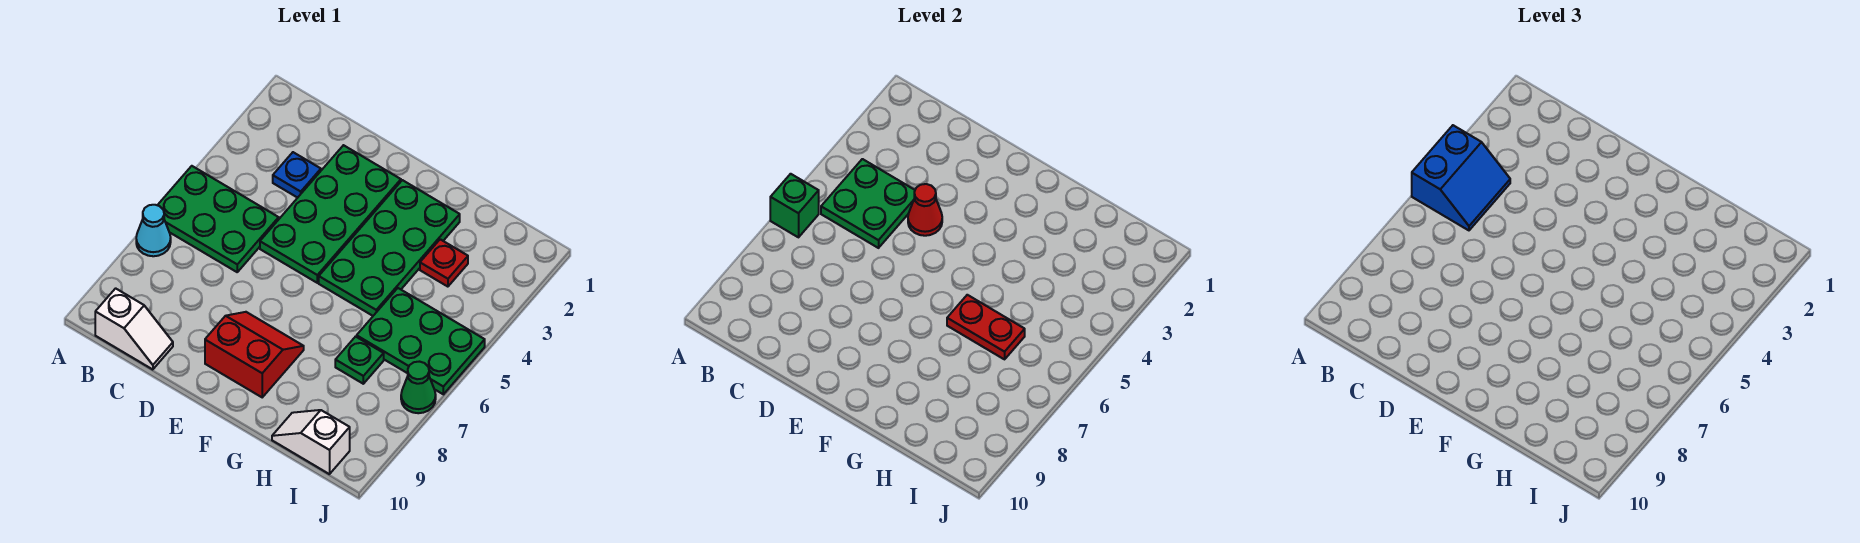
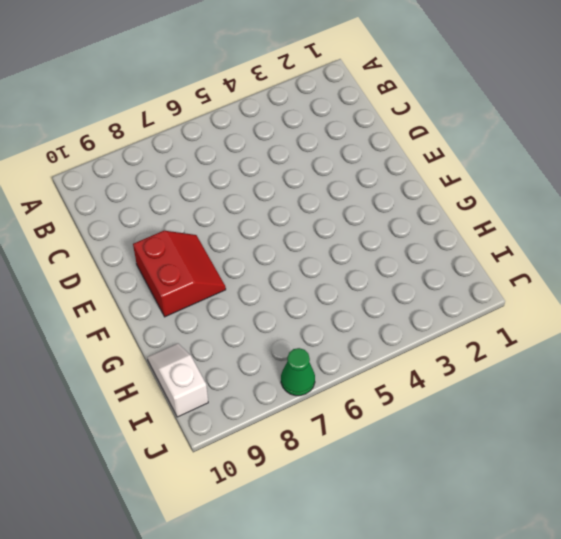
none -> green plate A5:C6 level 1
none -> cyan cone A7 level 1
none -> white slope B10:C10 level 1 top B

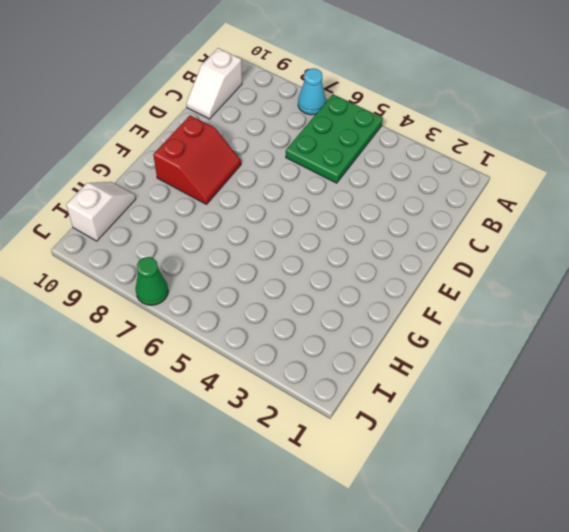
none -> blue plate C3 level 1
none -> green plate D2:E5 level 1
none -> green plate F2:G5 level 1

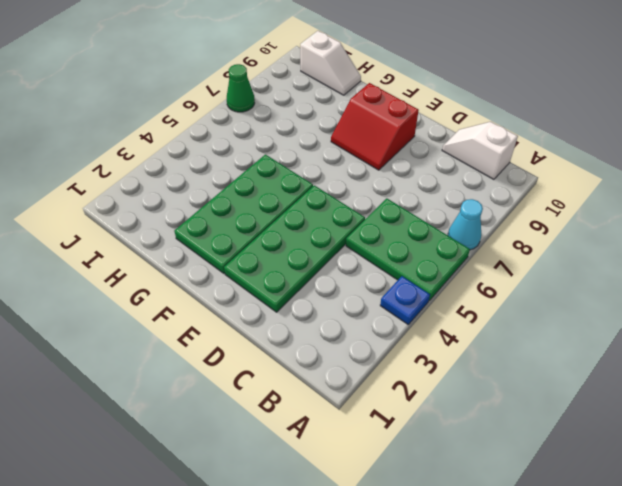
blue plate A4 level 1 -> blue plate C3 level 1
none -> red plate H3 level 1
none -> green plate H5:J6 level 1
none -> green plate H7 level 1

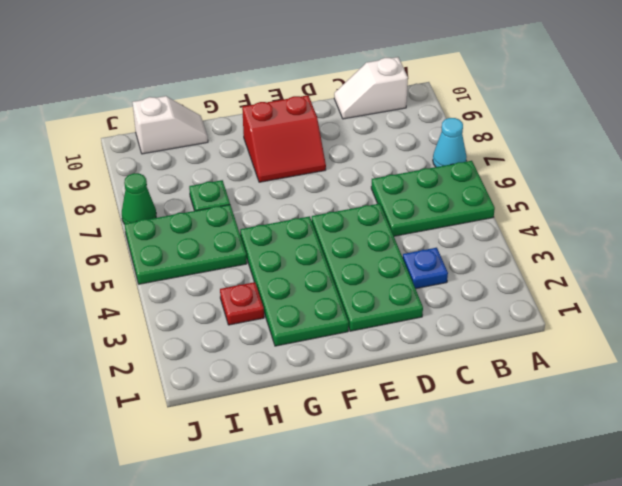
none -> green brick A6 level 2
none -> green plate B4:C5 level 2
none -> red cone D4 level 2

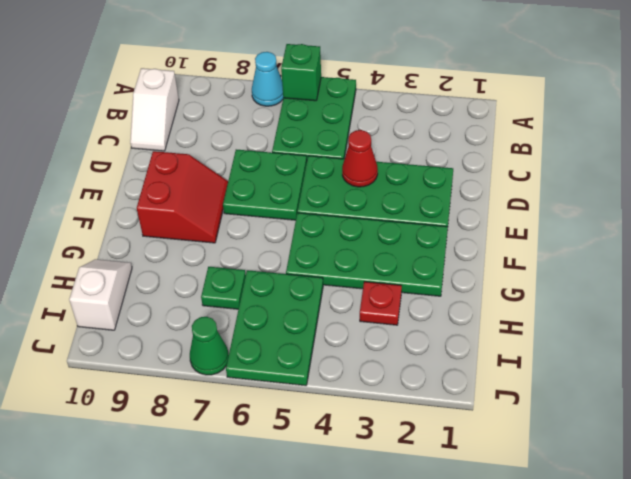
green plate D6:E7 level 1 -> green plate B4:C5 level 2
none -> blue plate C3 level 1
none -> red plate G6:H6 level 2
none -> blue slope A4:B5 level 3 top A

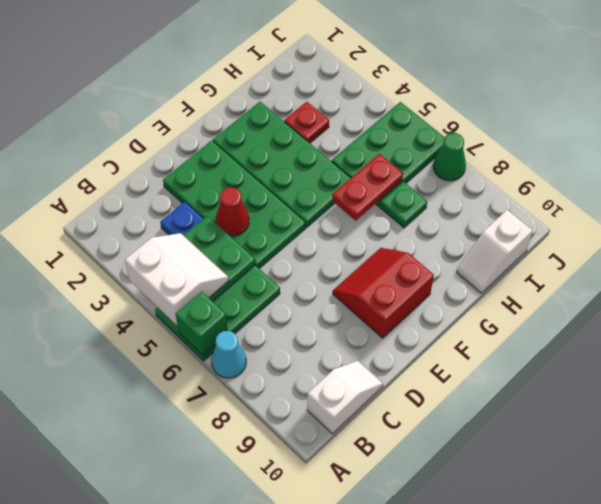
white slope A4:B5 level 3 top A -> blue slope A4:B5 level 3 top A

